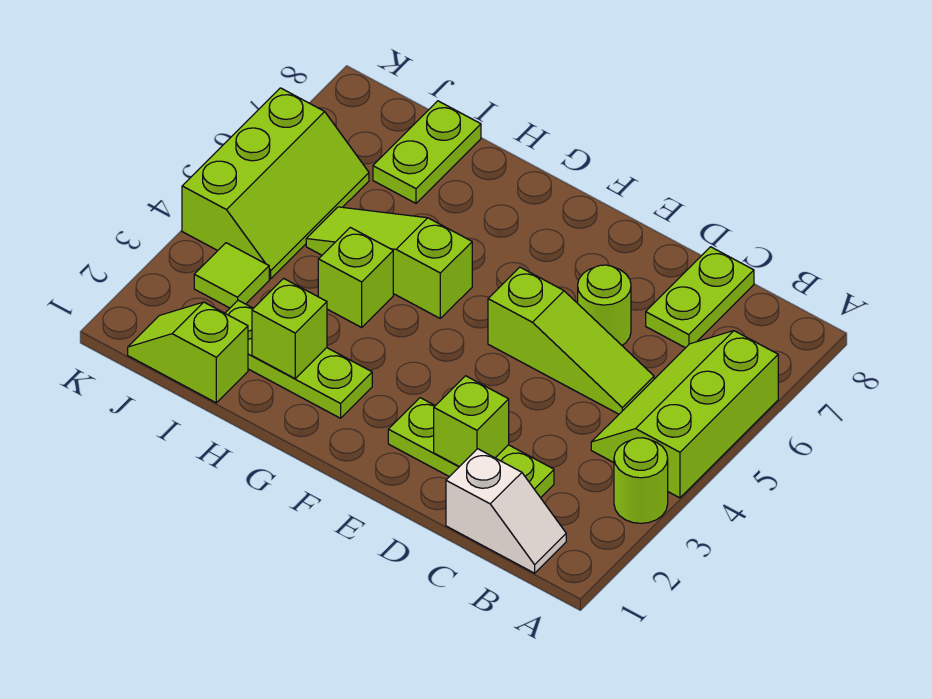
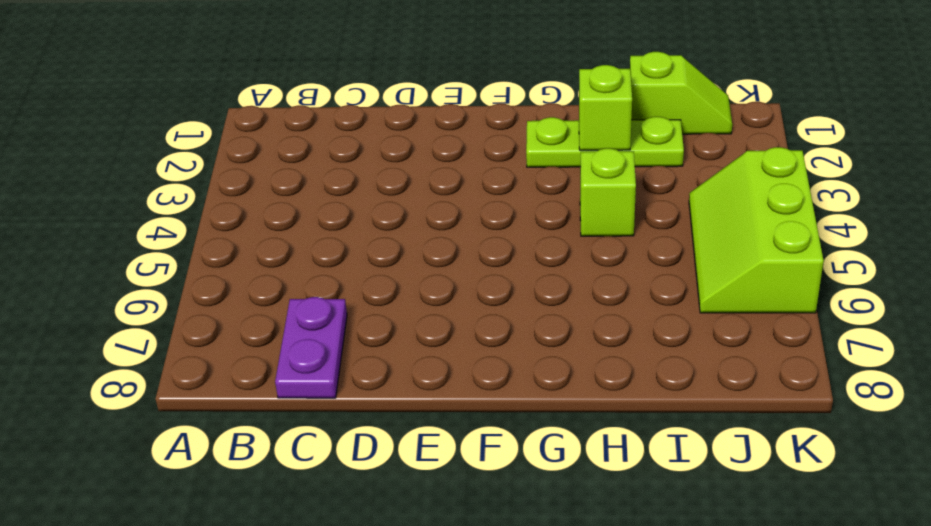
purple plate C7:C8 level 1 -> lime plate C7:C8 level 1
none -> lime round brick A3 level 1
none -> lime slope A4:B6 level 1 top A
none -> white slope B1:C1 level 1 top C

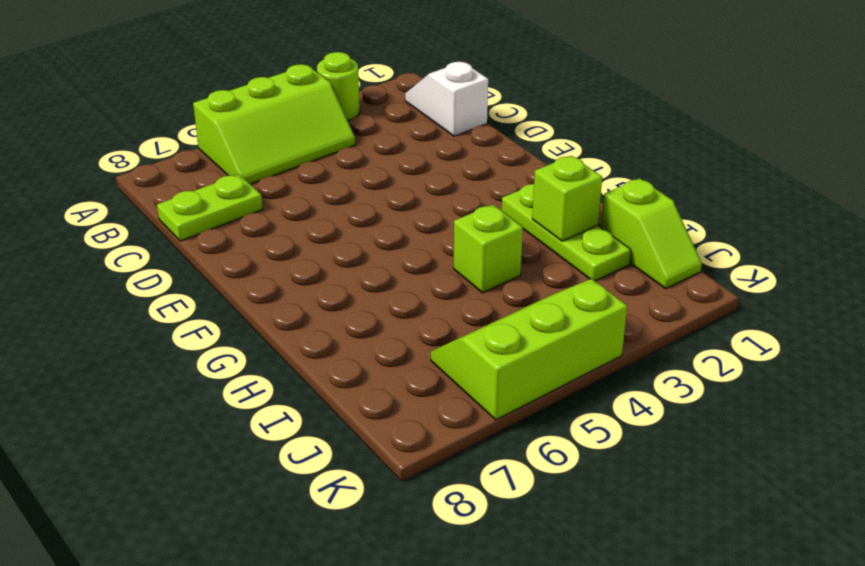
none -> lime plate C2:E2 level 1
none -> lime slope C5:E5 level 1 top E
none -> lime round brick D6 level 1

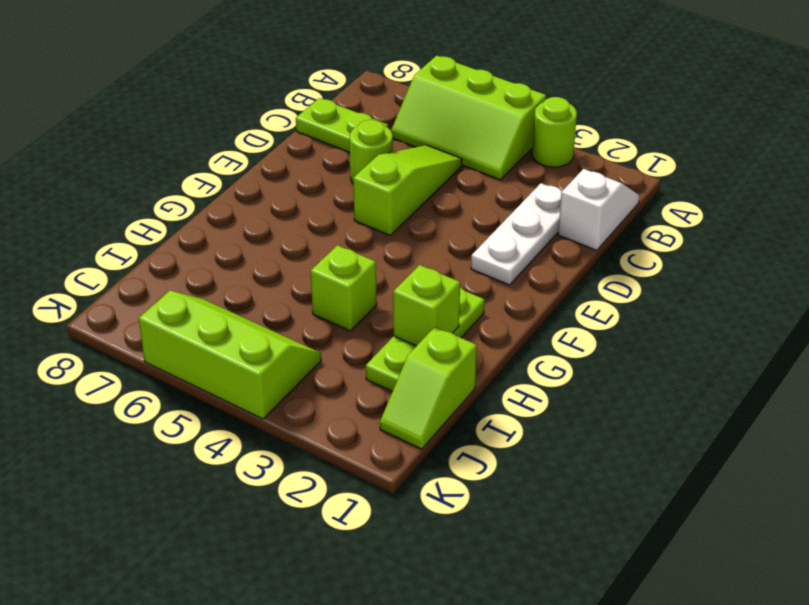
white plate C2:E2 level 1 -> lime plate C2:E2 level 1
none -> lime slope G5:I5 level 1 top G
none -> lime plate I7:I8 level 1
none -> lime tile J3 level 1

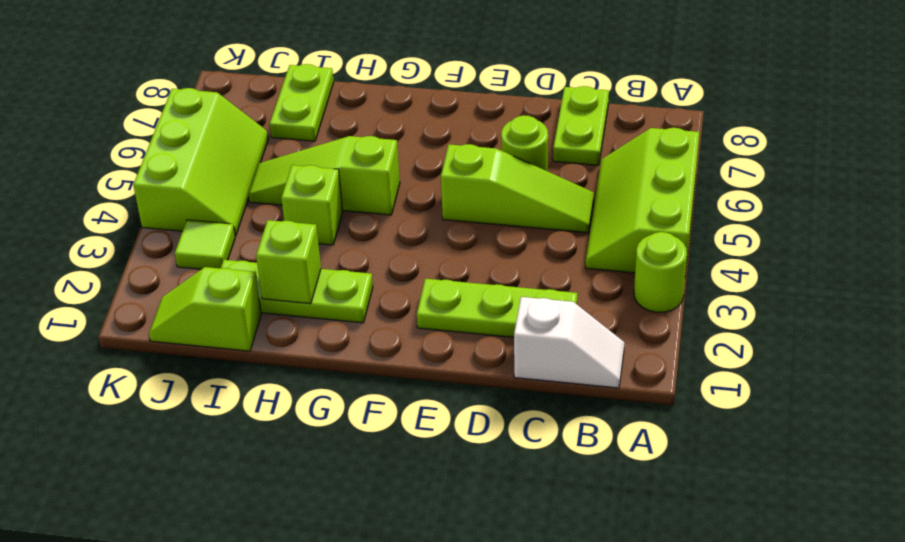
none -> lime brick D2 level 2

